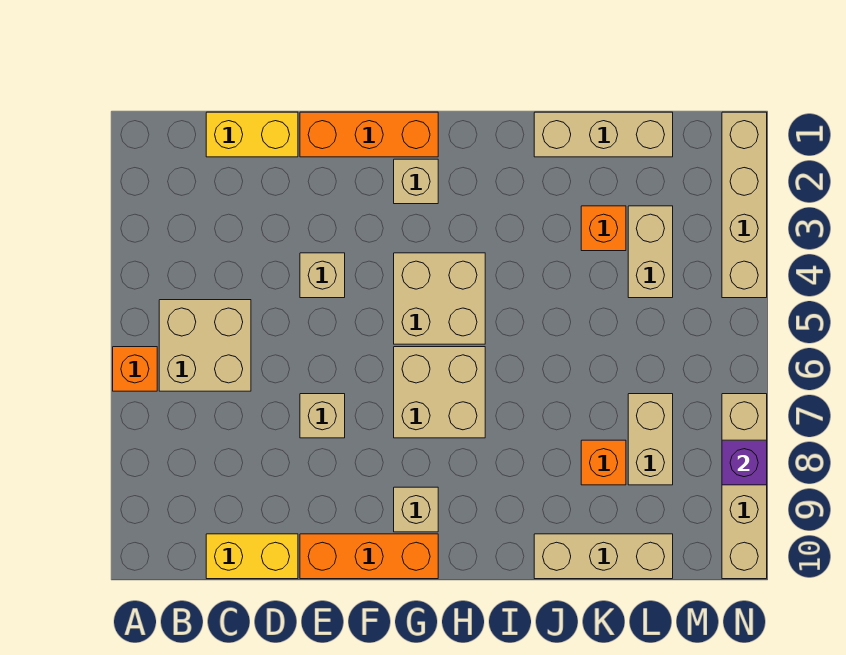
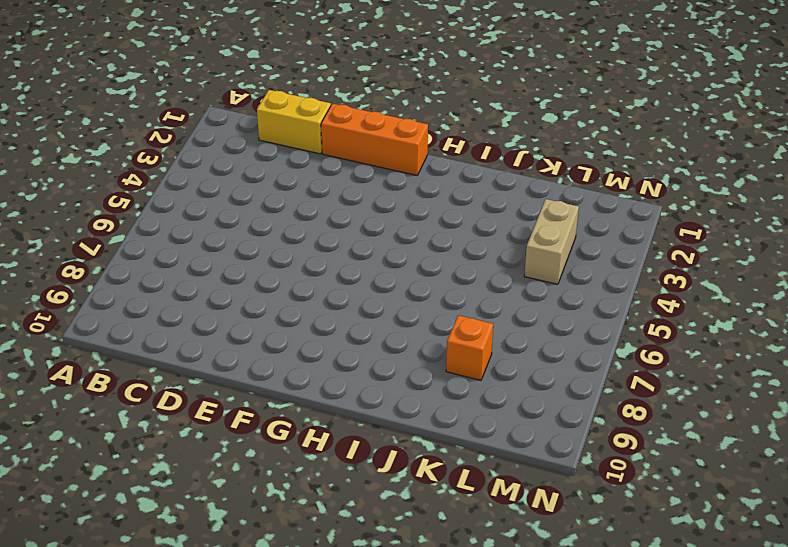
none -> orange brick A6 level 1
none -> tan brick B5:C6 level 1
none -> yellow brick C10:D10 level 1

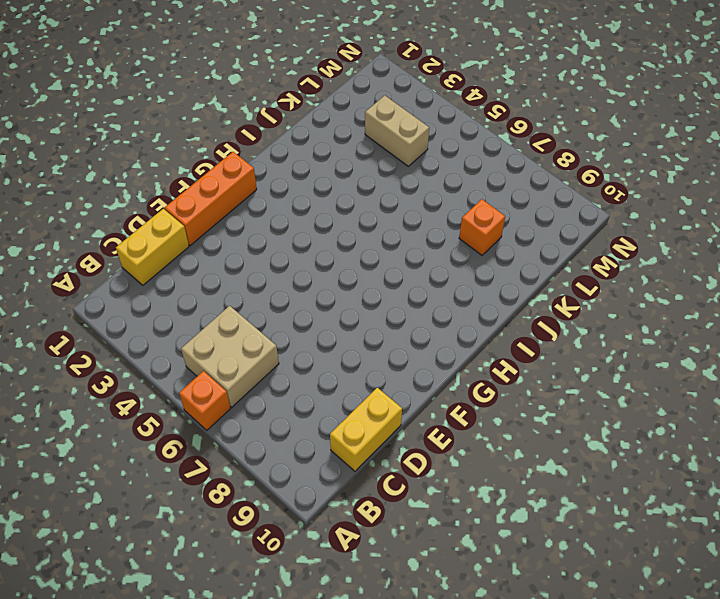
none -> tan brick E4 level 1
none -> tan brick E7 level 1
none -> orange brick E10:G10 level 1

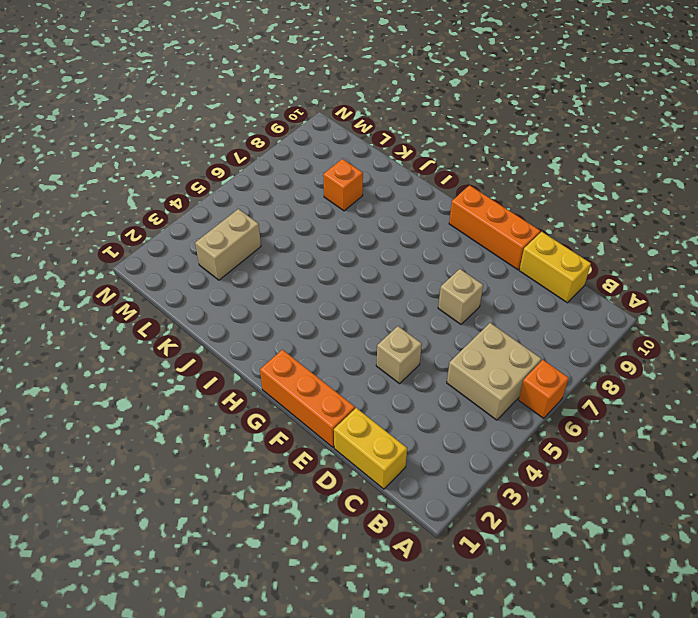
none -> tan brick G2 level 1
none -> tan brick G4:H5 level 1
none -> tan brick G6:H7 level 1

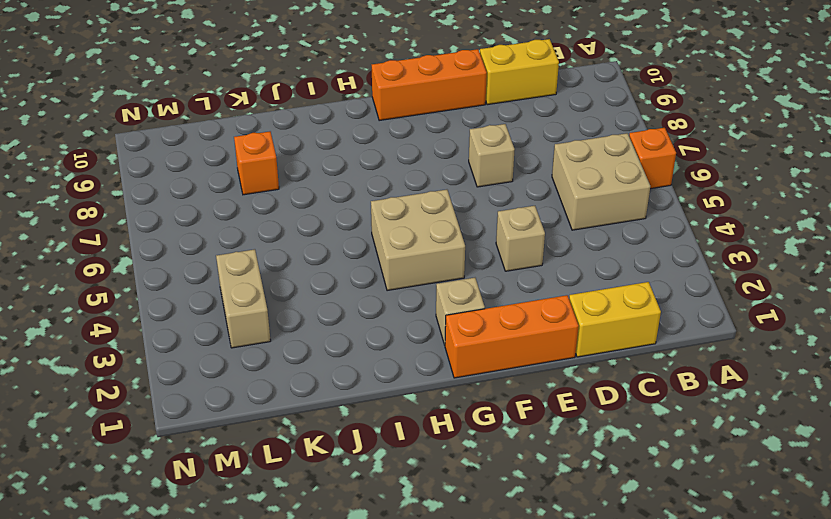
none -> tan brick G6:H7 level 1
none -> tan brick G9 level 1
none -> tan brick J1:L1 level 1

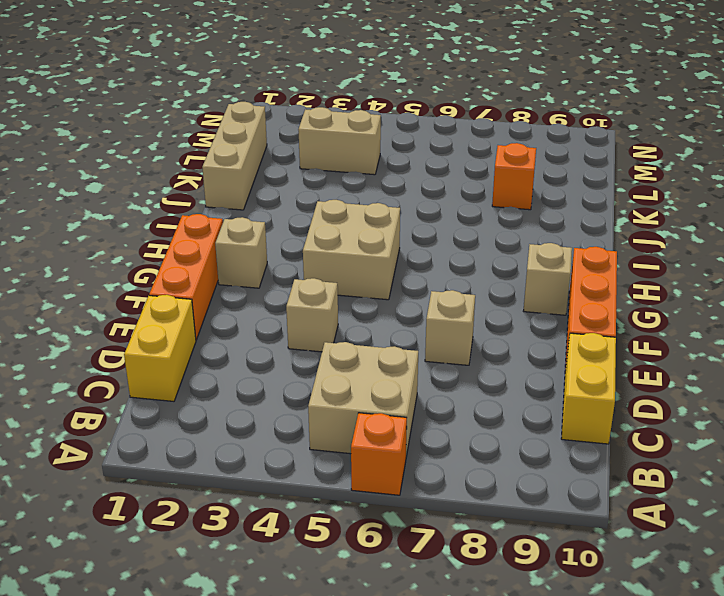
none -> tan brick G6:H7 level 1
none -> tan brick J10:L10 level 1
none -> orange brick K3 level 1

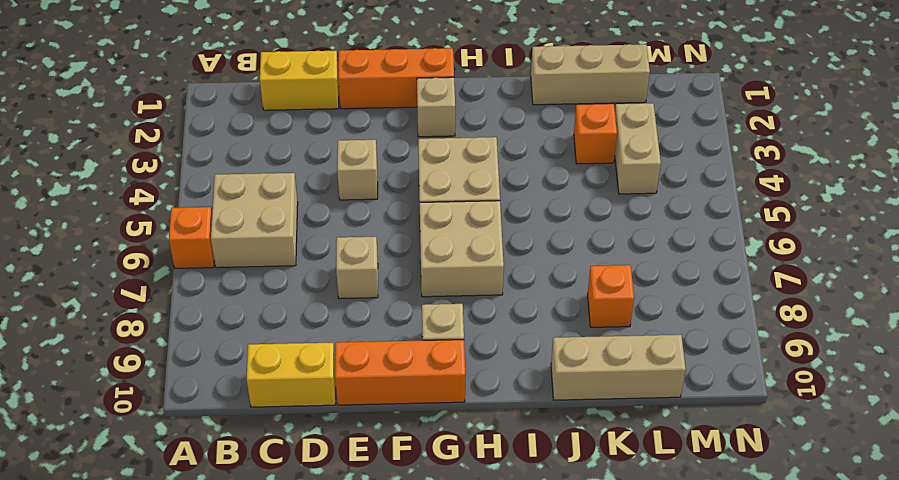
none -> tan brick L7:L8 level 1
none -> tan brick N1:N4 level 1
none -> tan brick N7:N10 level 1

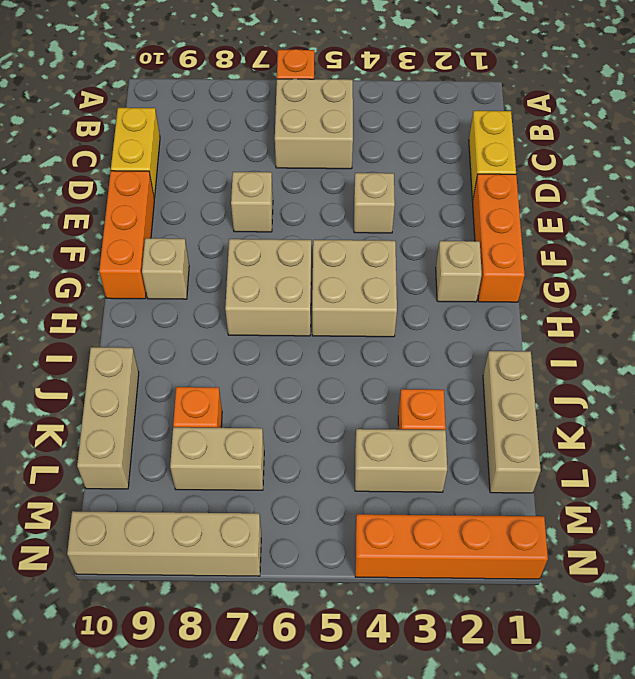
orange brick N1:N4 level 1 -> tan brick N1:N4 level 1
none -> purple brick N8 level 2

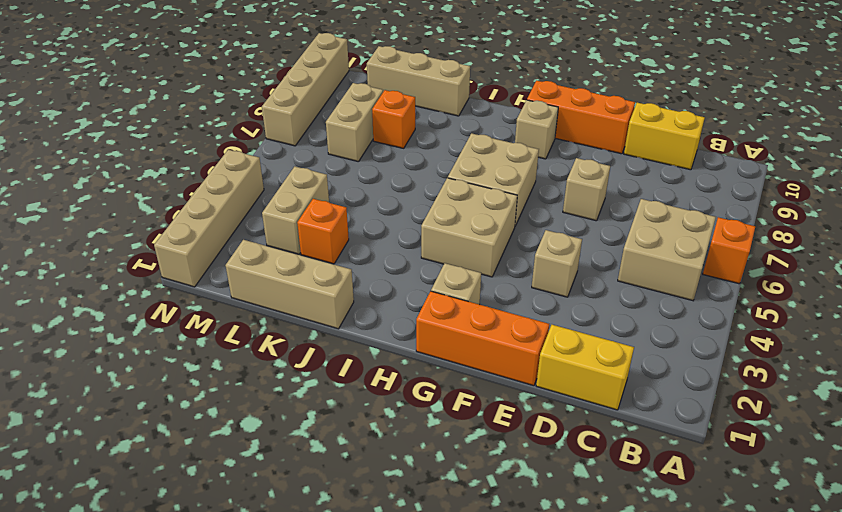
none -> purple brick N8 level 2

